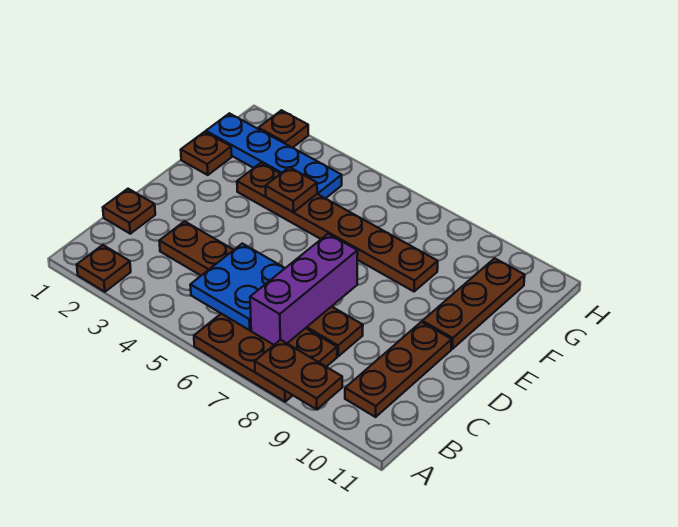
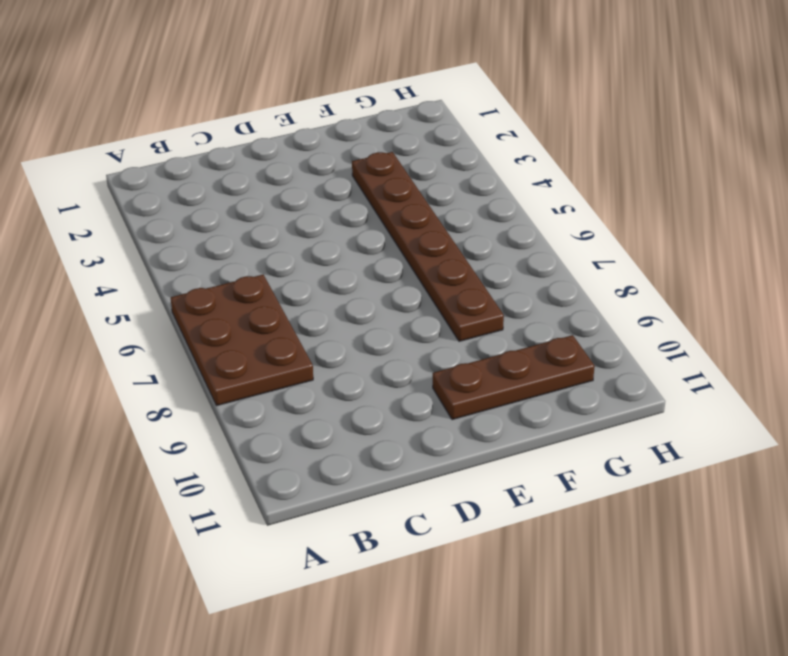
none -> brown plate A2 level 1
none -> brown plate B10:D10 level 1
none -> brown plate C1 level 1

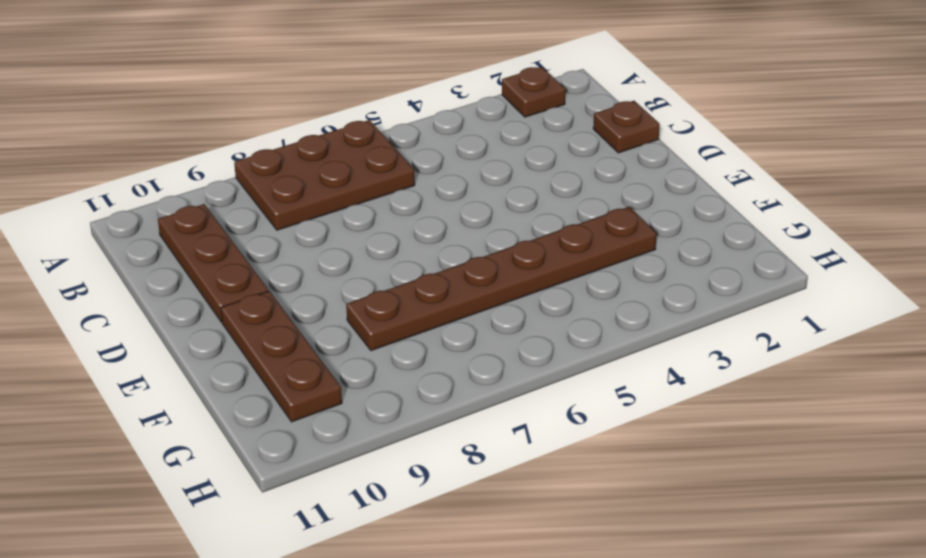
none -> brown plate C3:C8 level 1
none -> brown plate F1 level 1
none -> blue plate G1:G4 level 1

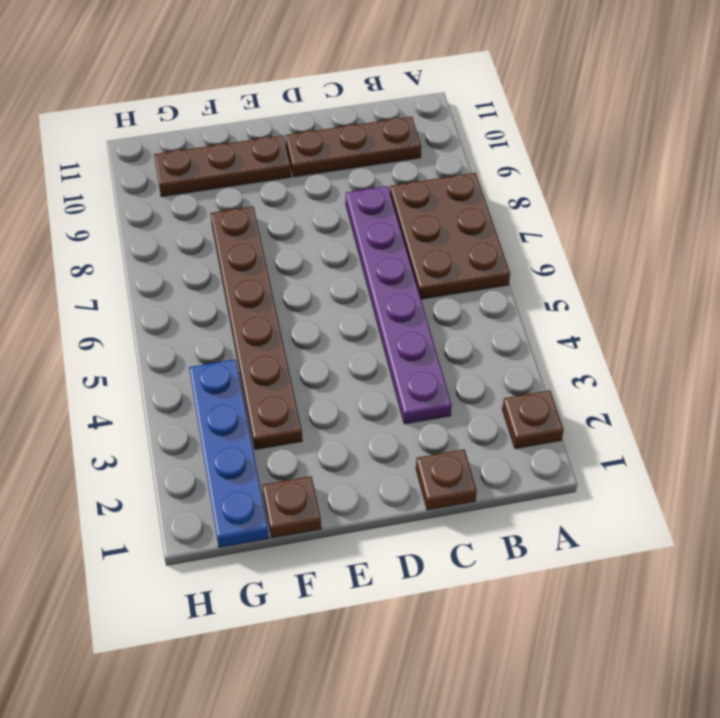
purple plate C3:C8 level 1 -> brown plate C3:C8 level 1
none -> brown plate H2 level 1
none -> brown plate A8:A9 level 2
none -> blue plate B5:C6 level 2

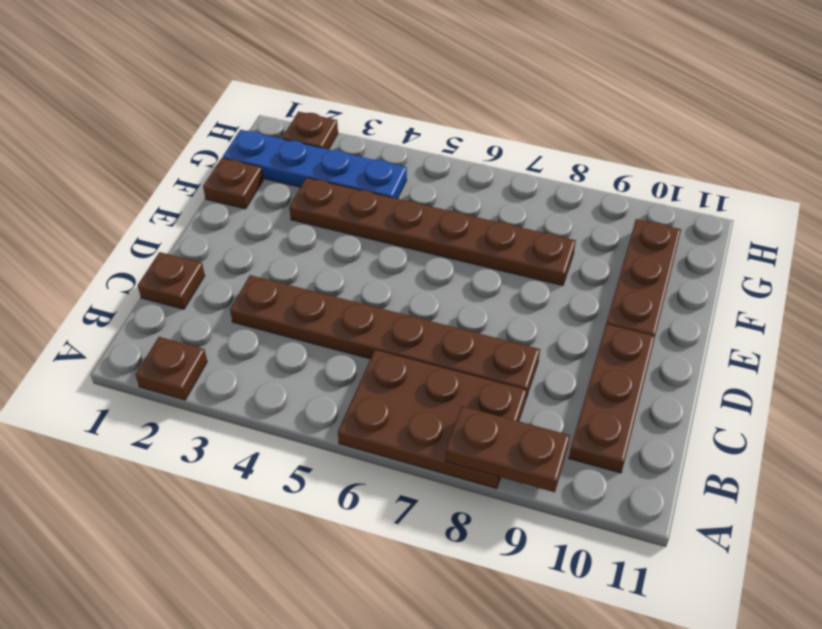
none -> blue plate B5:C6 level 2
none -> purple brick B7:D7 level 2
none -> brown plate F4 level 2

